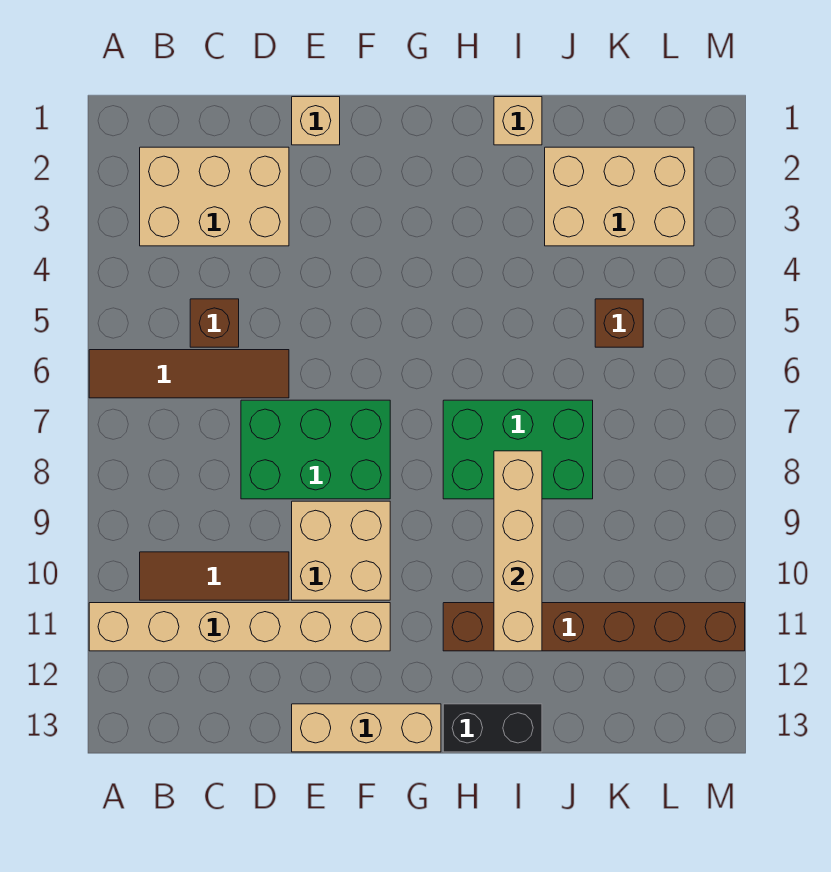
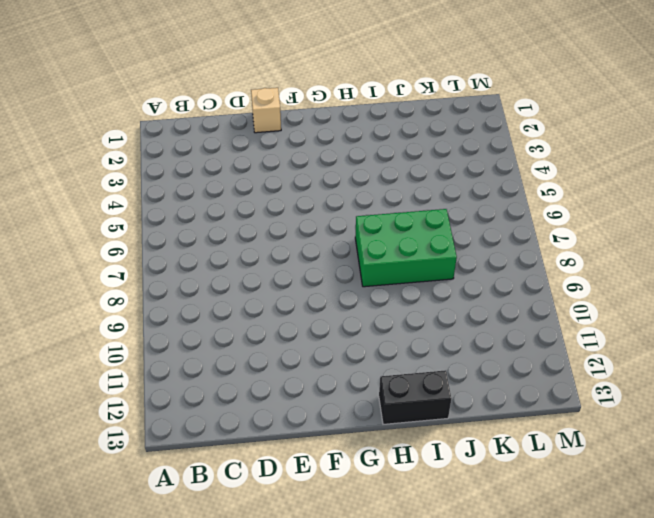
none -> brown tile A6:D6 level 1
none -> tan brick A11:F11 level 1
none -> tan brick B2:D3 level 1

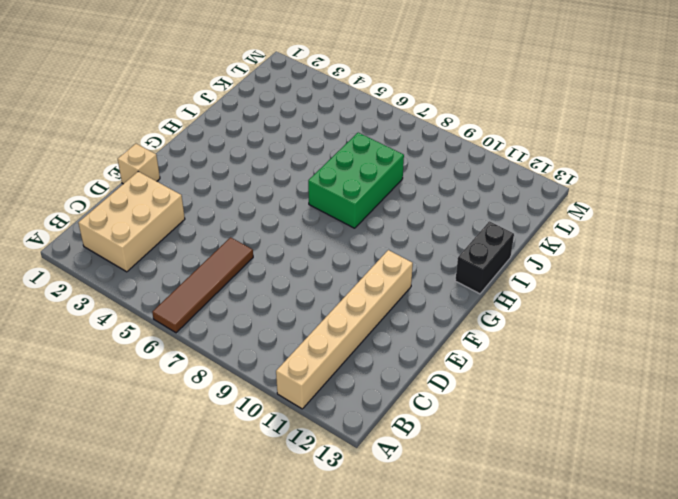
none -> brown tile B10:D10 level 1
none -> brown brick C5 level 1
none -> green brick D7:F8 level 1

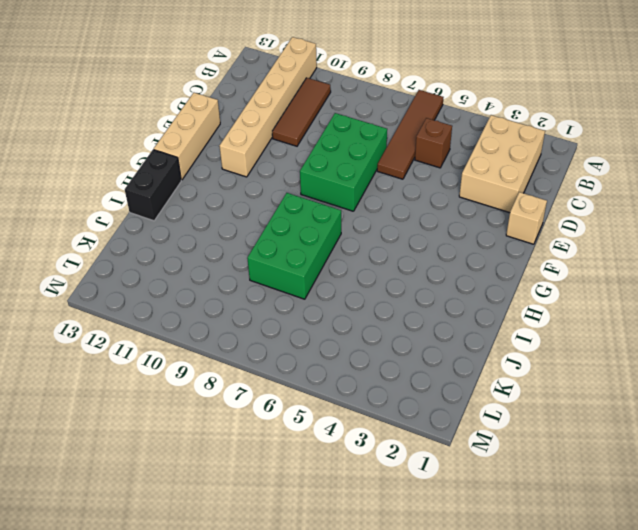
none -> tan brick E9:F10 level 1
none -> brown brick H11:M11 level 1
none -> tan brick I1 level 1

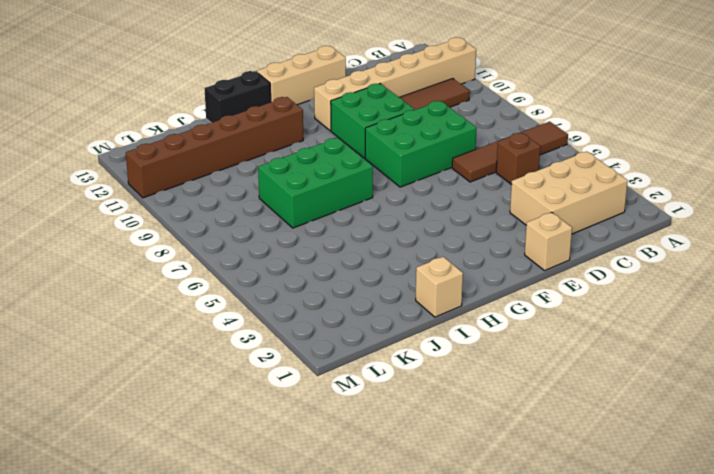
green brick E9:F10 level 1 -> tan brick E9:F10 level 1
none -> tan brick J2:L3 level 1
none -> brown brick K5 level 1
none -> tan brick I8:I11 level 2

